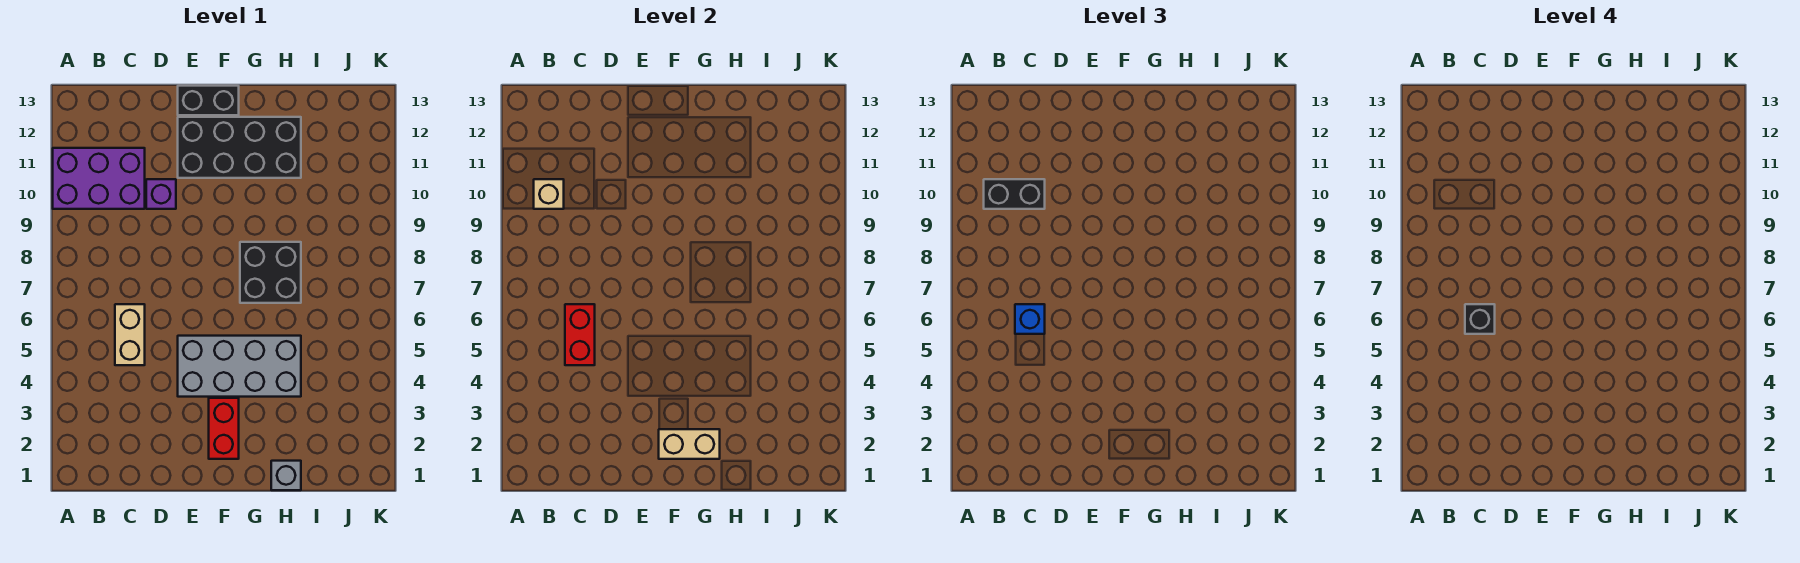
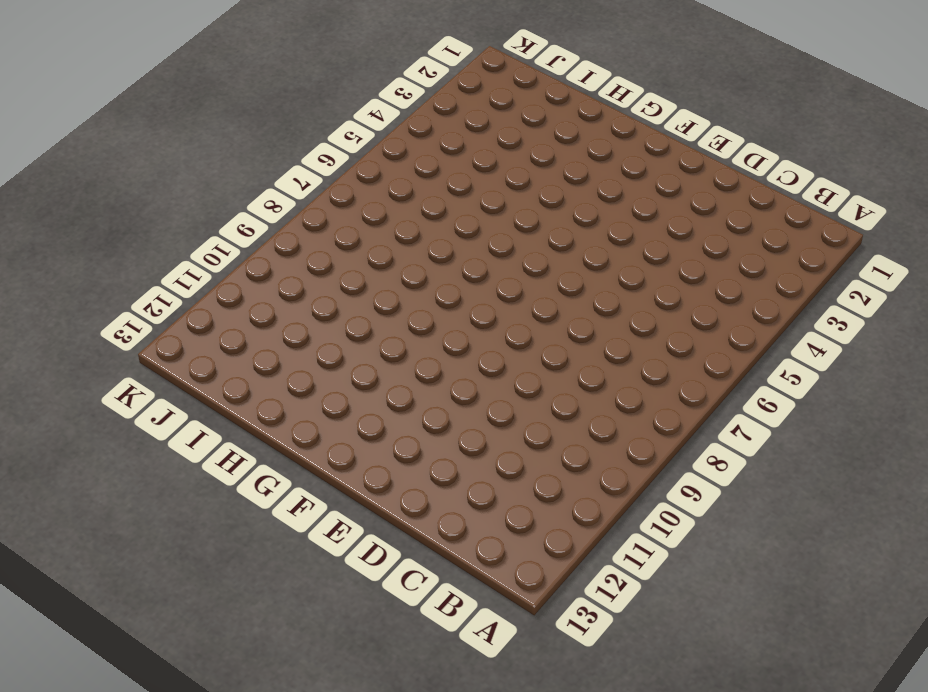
none -> purple brick A10:C11 level 1
none -> tan brick C5:C6 level 1
none -> purple brick D10 level 1

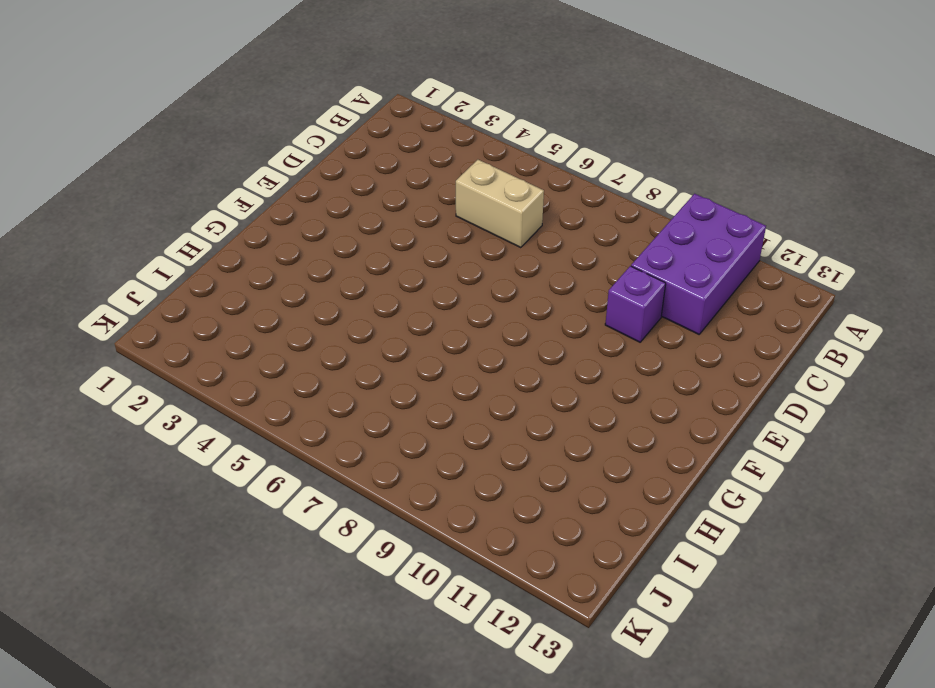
none -> grey brick E4:H5 level 1
none -> black brick E11:H12 level 1
none -> black brick E13:F13 level 1

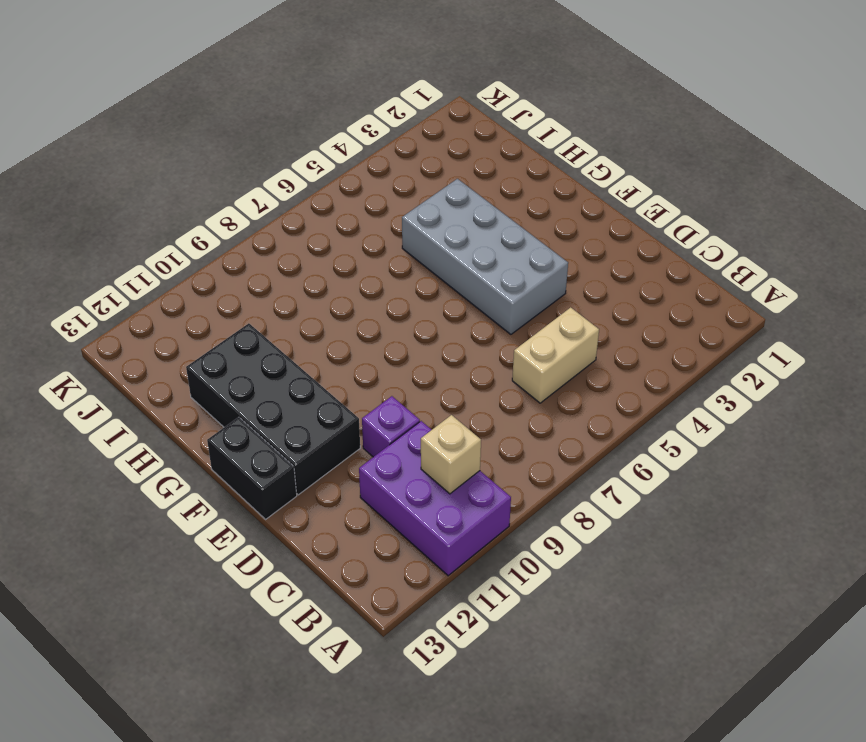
none -> red brick F2:F3 level 1
none -> black brick G7:H8 level 1
none -> grey brick H1 level 1

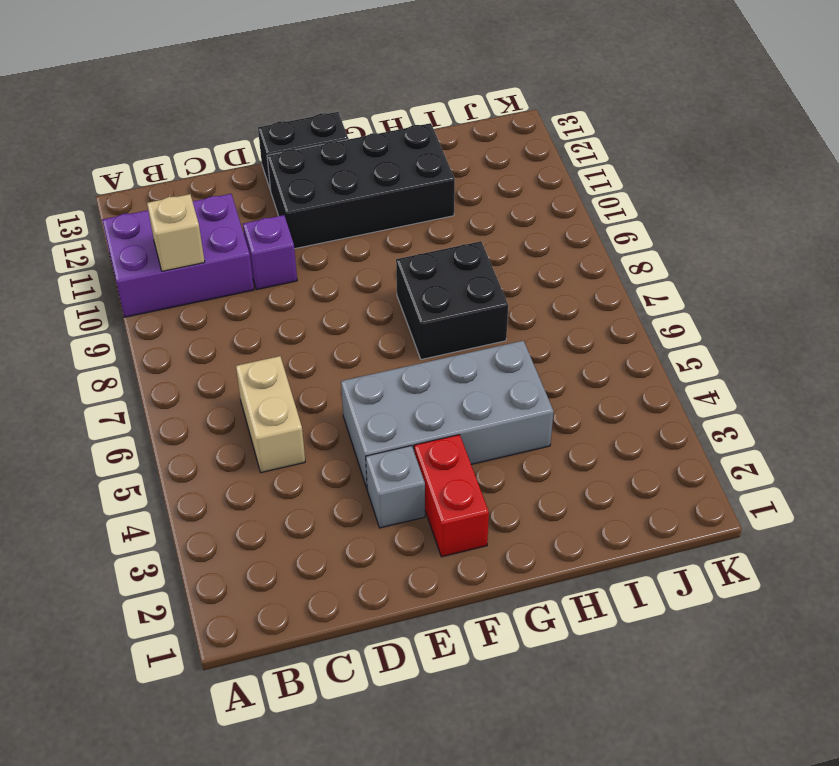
grey brick E3 level 1 -> grey brick H1 level 1
none -> red brick C5:C6 level 2
none -> tan brick F2:G2 level 2
none -> black brick B10:C10 level 3

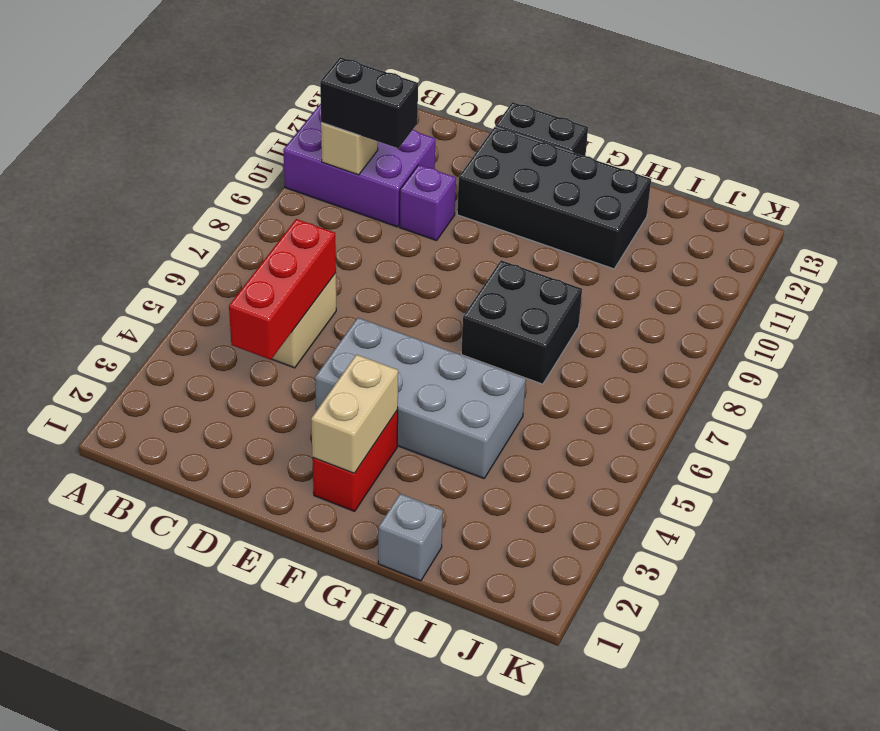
red brick C4:C6 level 2 -> red brick C5:C6 level 2
tan brick F2:F3 level 2 -> tan brick F2:G2 level 2
none -> blue brick C6 level 3
none -> black brick C6 level 4

